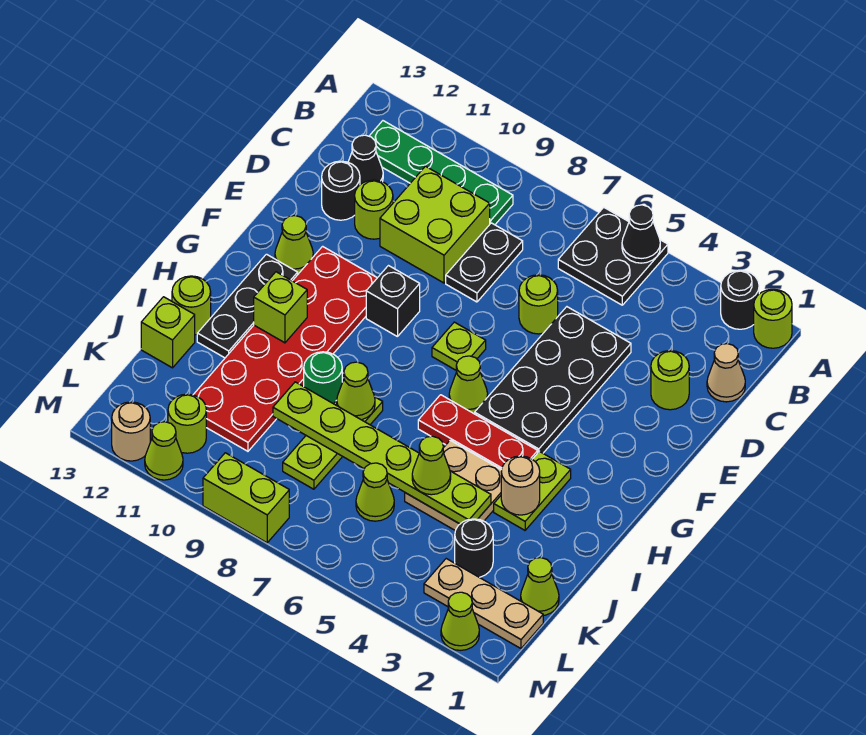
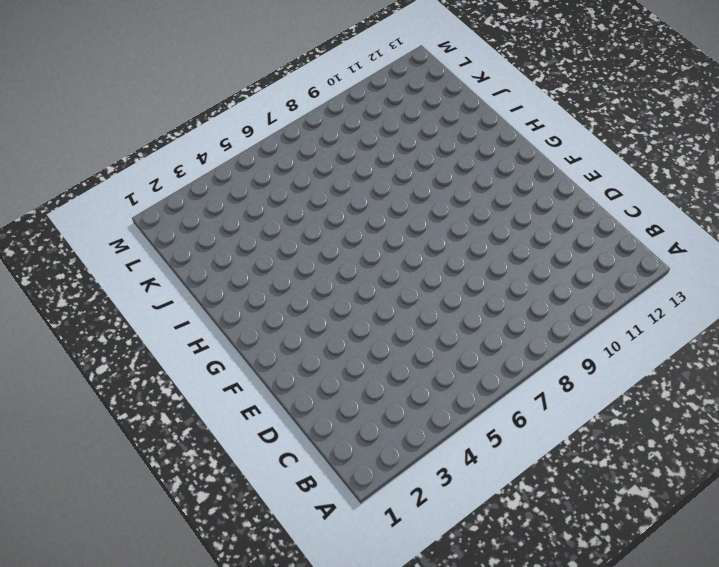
none -> lime round brick A1 level 1
none -> black round brick A2 level 1
none -> black plate A5:B6 level 1
none -> green plate B9:B12 level 1

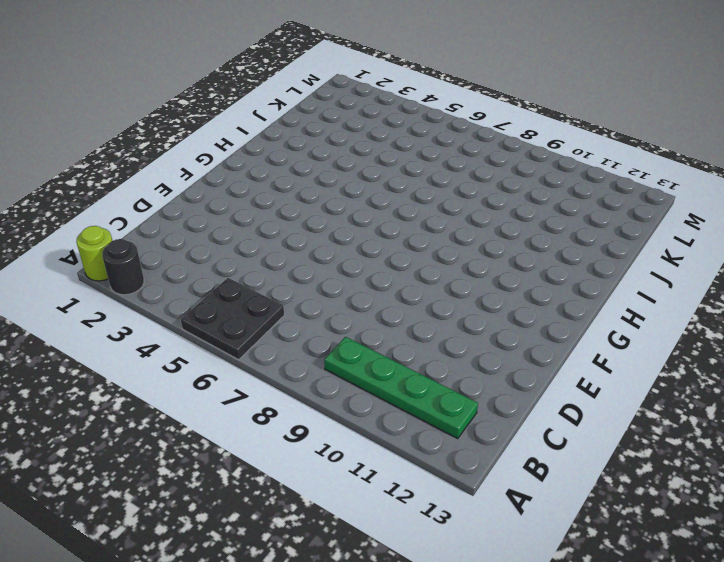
none -> tan cone C1 level 1
none -> black plate C8:D8 level 1
none -> lime brick C9:D10 level 1
none -> black cone C12 level 1

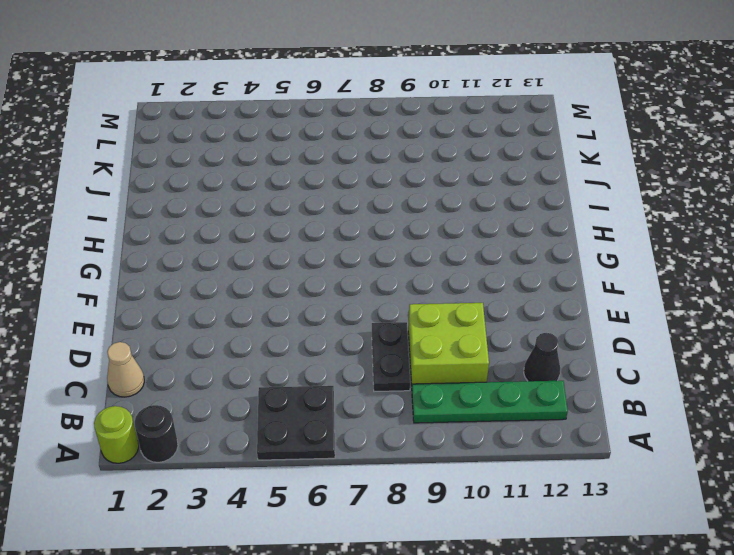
none -> lime round brick D2 level 1
none -> black plate D4:G5 level 1
none -> lime round brick D6 level 1
none -> lime round brick D11 level 1

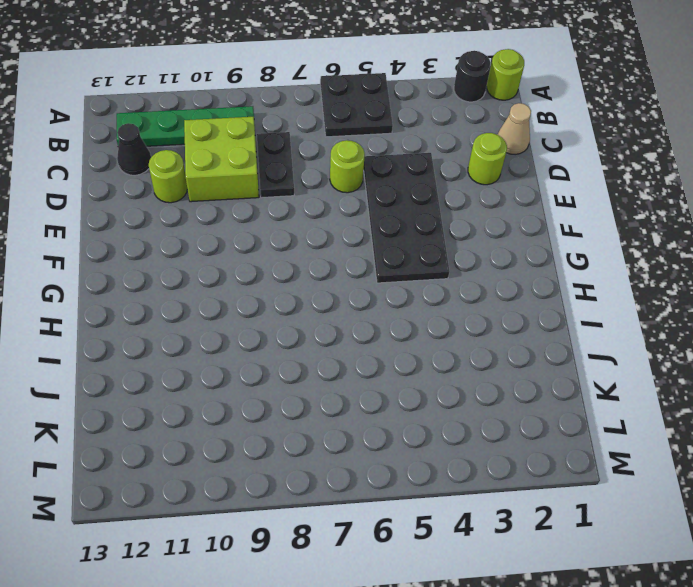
none -> black round brick D12 level 1
none -> lime plate F7 level 1
none -> black brick F9 level 1
none -> red plate F10:K11 level 1

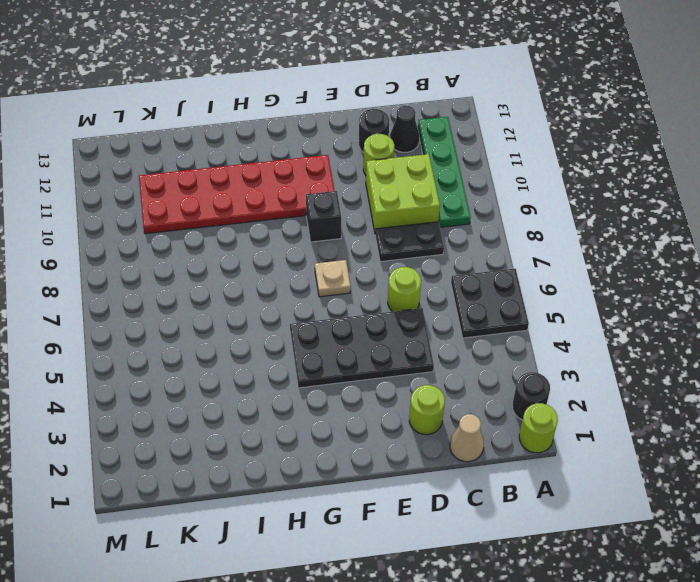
tan plate F7 level 1 -> lime plate F7 level 1
none -> lime cone F12 level 1
none -> lime cone G6 level 1
none -> black plate G12:I12 level 1
none -> lime plate H3:I3 level 1

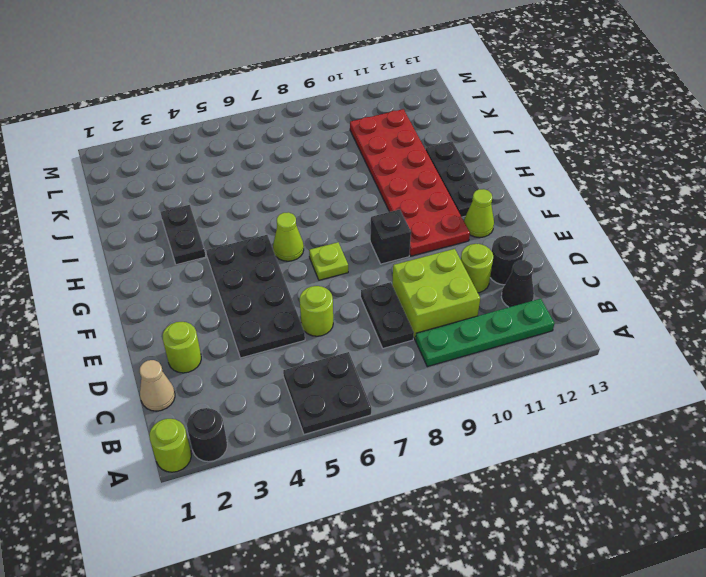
black plate H3:I3 level 1 -> lime plate H3:I3 level 1
none -> red plate H4:H6 level 1
none -> tan plate I4:J5 level 1
none -> lime plate I8:K8 level 1
none -> green round brick I9 level 1

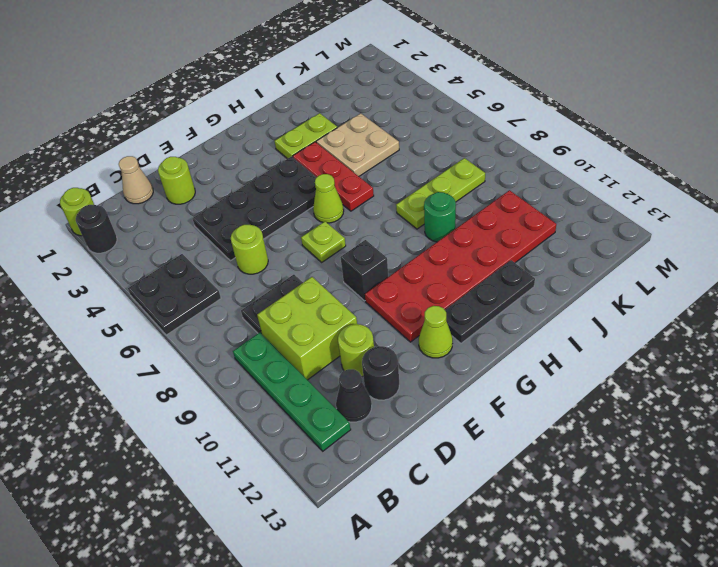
none -> lime round brick I13 level 1
none -> lime brick J13 level 1
none -> lime cone K1 level 1
none -> black round brick K3 level 1

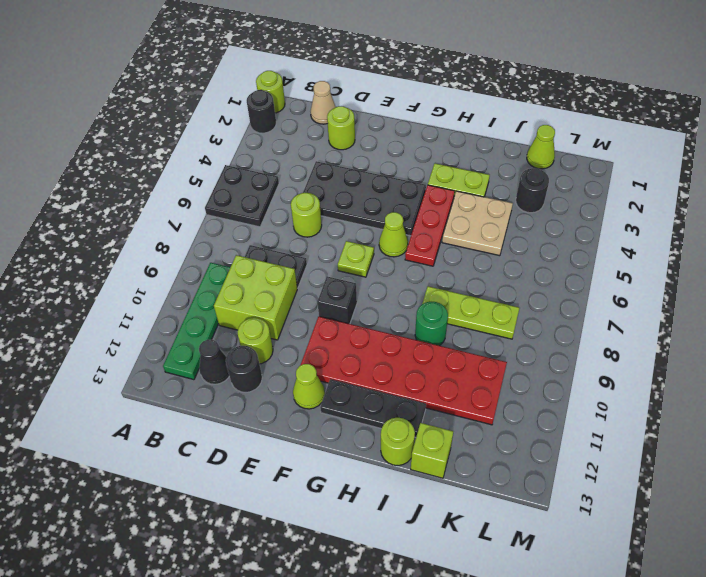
none -> lime cone K6 level 1
none -> tan plate L1:L3 level 1
none -> lime round brick L11 level 1
none -> lime cone M2 level 1

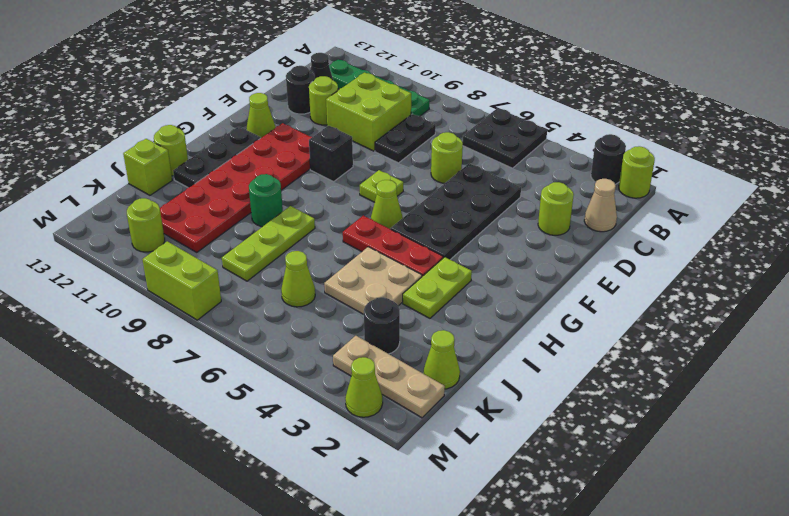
none -> lime cone M11 level 1
none -> tan round brick M12 level 1
none -> black cone A5 level 2
none -> lime brick H11 level 2

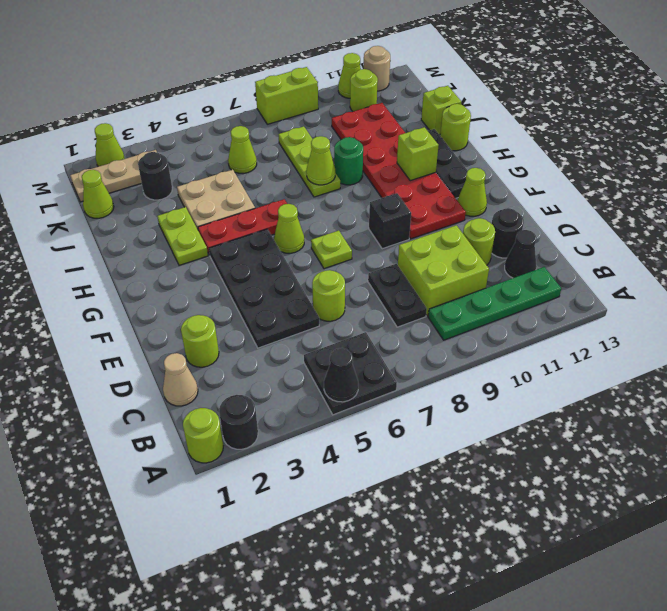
none -> tan round brick I3 level 2
none -> lime plate J4:J9 level 2
none -> lime cone J5 level 3

